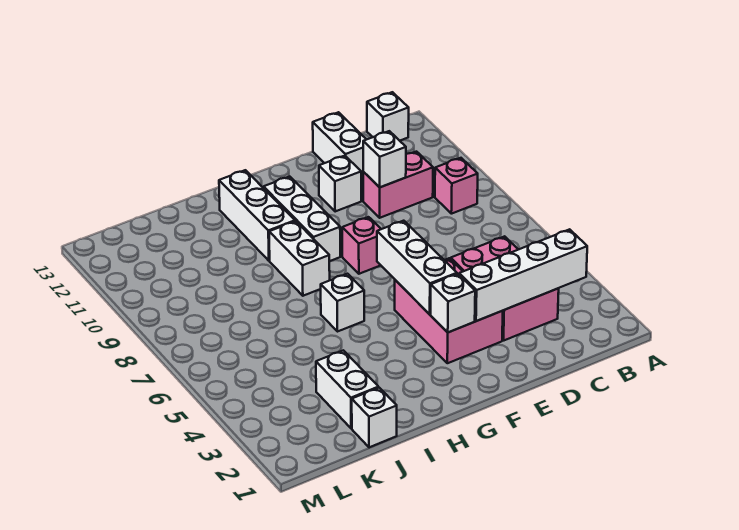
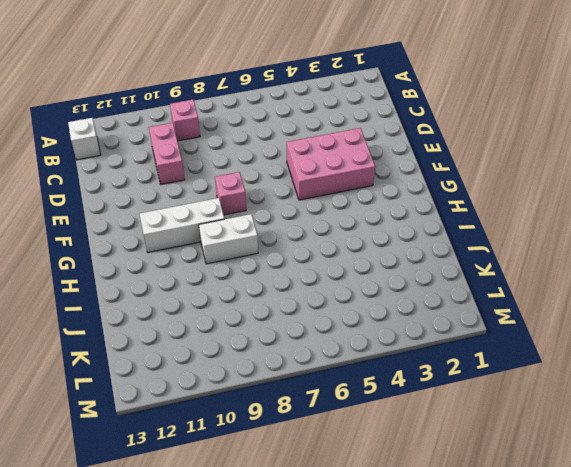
none -> pink brick C3:D5 level 1
none -> white brick D12:D13 level 1
none -> white brick E11 level 1

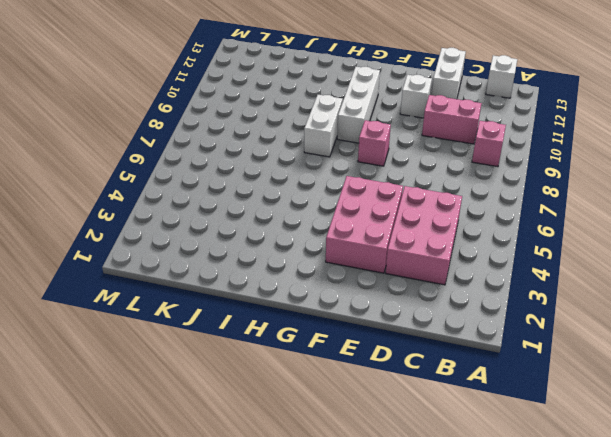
none -> white brick H6 level 1
none -> white brick H10:H12 level 1
none -> white brick J1 level 1

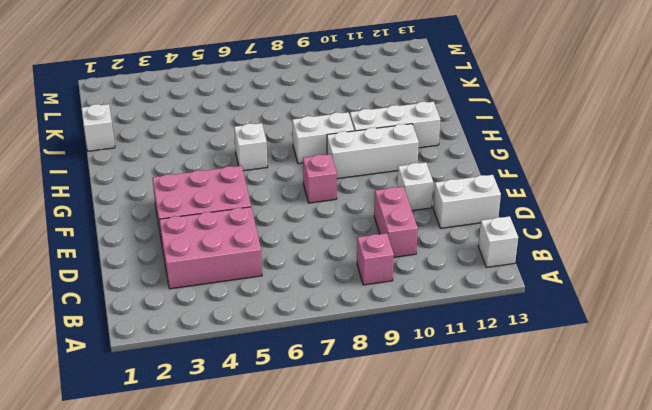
none -> white brick J2:J3 level 1
none -> white brick B3:E3 level 2
none -> white brick D10 level 2

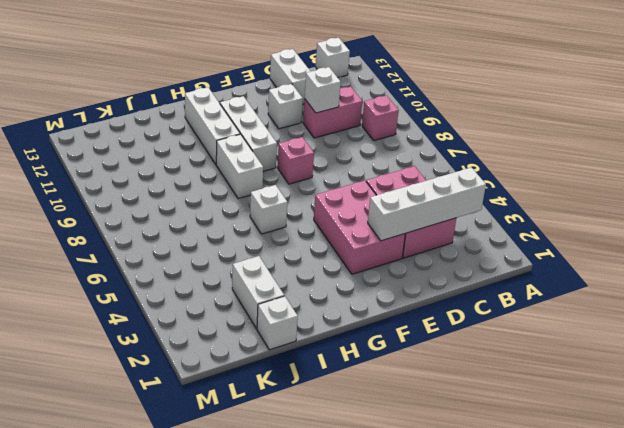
none -> white brick F3 level 2
none -> white brick F4:F6 level 2

